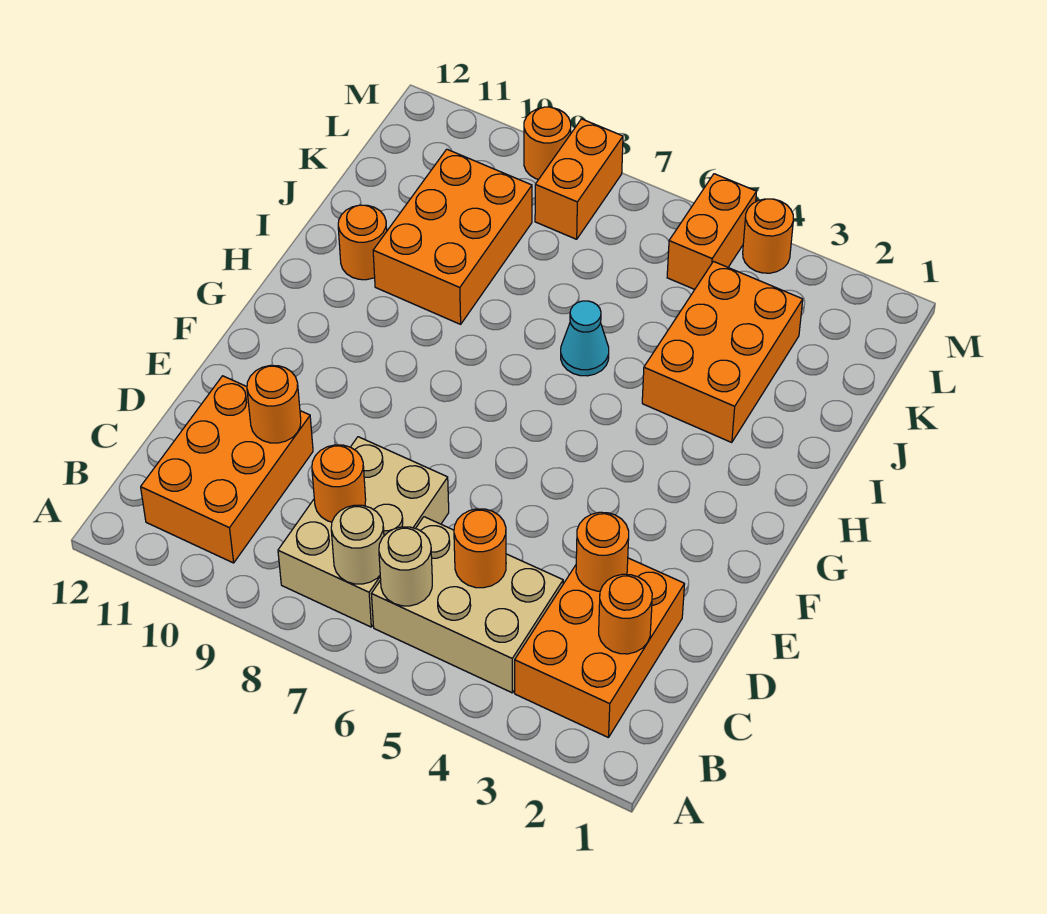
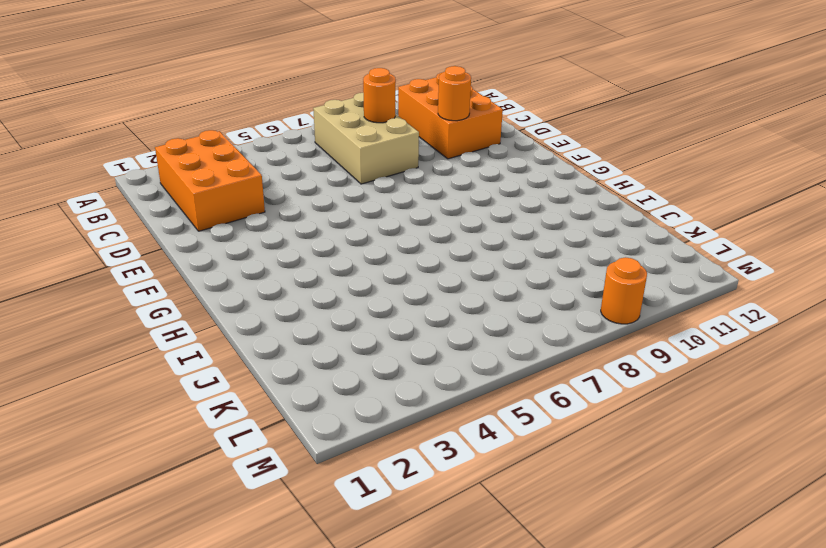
none -> tan brick B4:C6 level 1
none -> orange brick I3:K4 level 1
none -> cyan cone I6 level 1

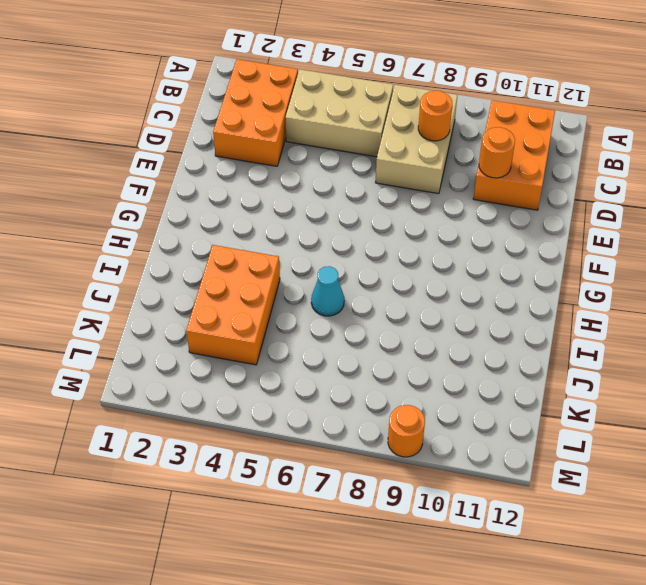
none -> orange brick I9:K10 level 1
none -> orange round brick I11 level 1
none -> orange brick L5:M5 level 1

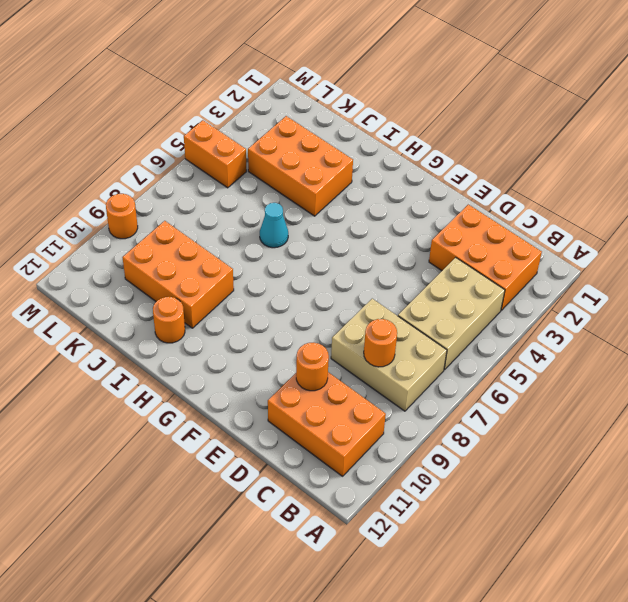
none -> orange brick L8:M8 level 1
none -> orange round brick M4 level 1
none -> tan round brick B6 level 2

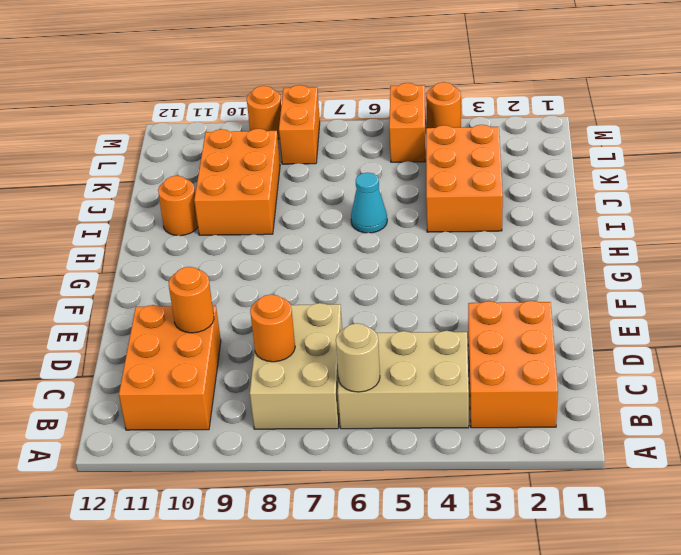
none -> tan round brick B7 level 2
none -> orange round brick C2 level 2
none -> orange round brick C5 level 2

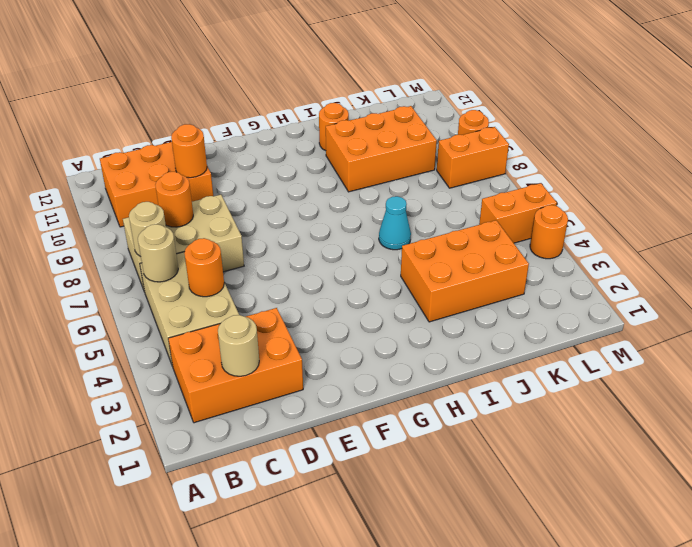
tan round brick C2 level 2 -> orange round brick C2 level 2
none -> orange round brick D3 level 2

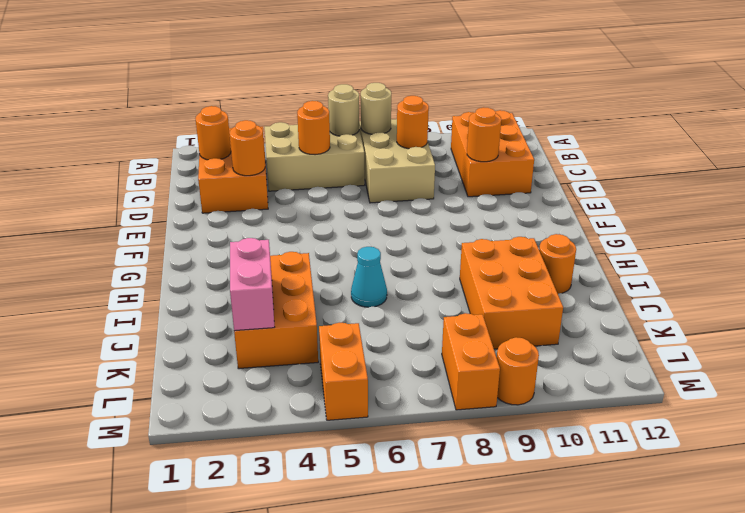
pink brick J3:K3 level 2 -> none
none -> orange round brick M4 level 1

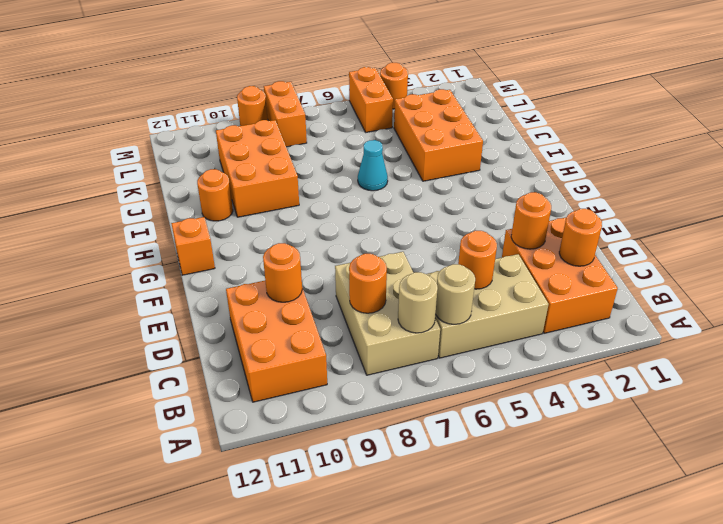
orange brick G12 level 1 -> none

